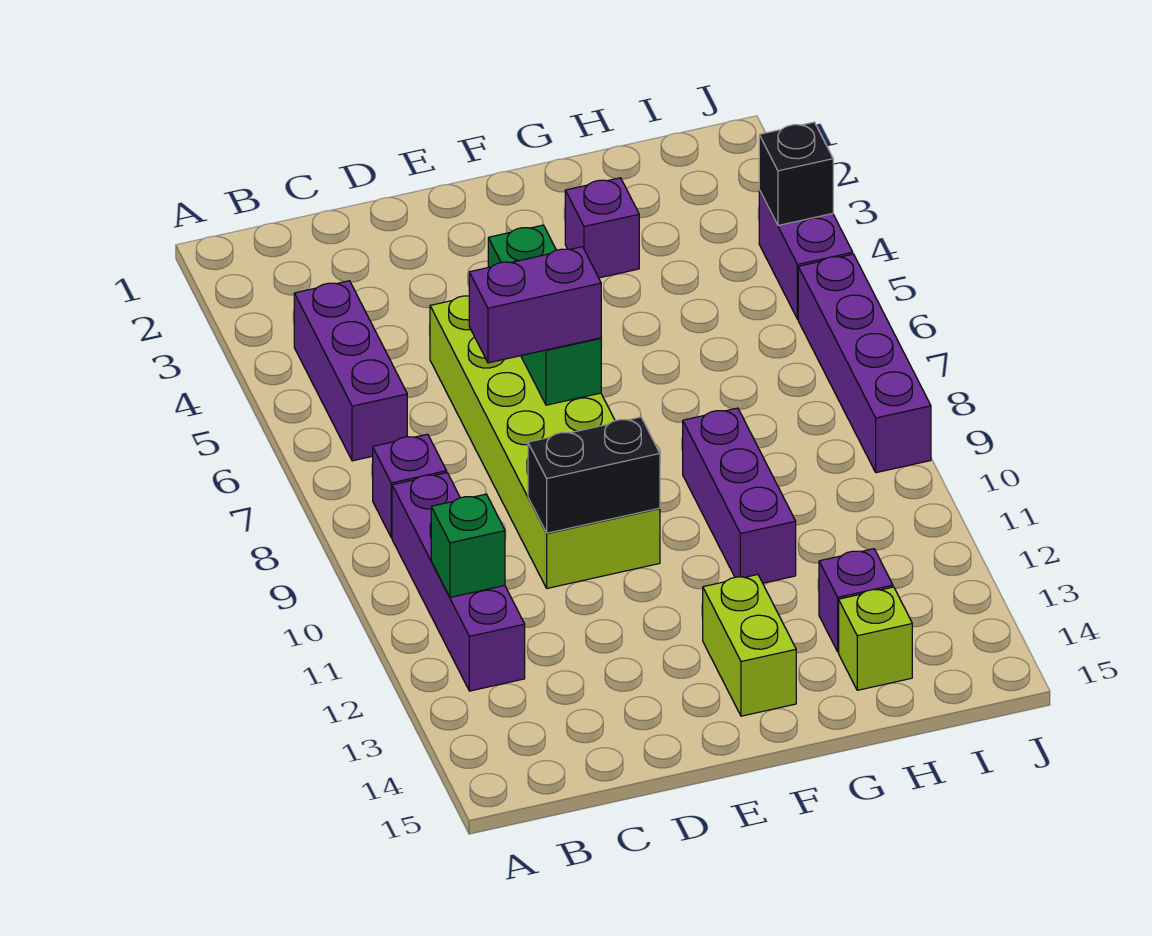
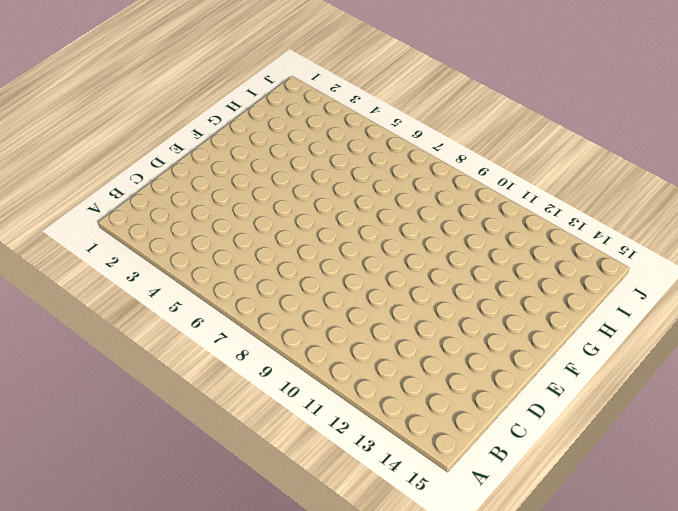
none -> purple brick B4:B6 level 1
none -> purple brick B8 level 1
none -> purple brick B9:B12 level 1

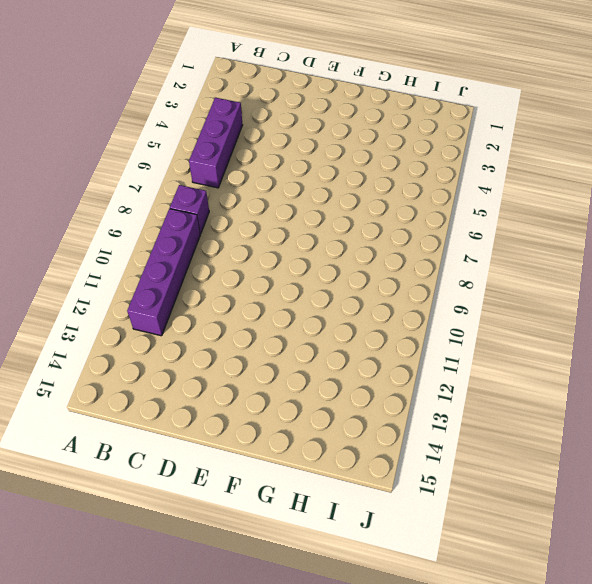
none -> lime brick D5:E10 level 1
none -> lime brick F13:F14 level 1
none -> purple brick G3 level 1

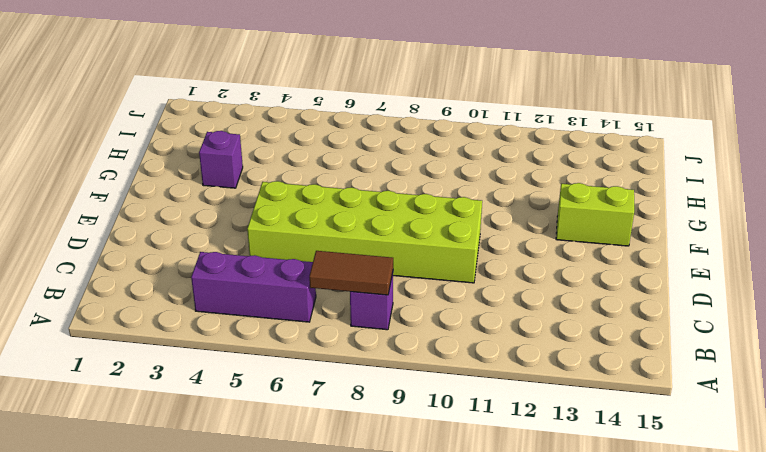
brown tile B7:B8 level 2 -> none
none -> purple brick B9:B12 level 1
none -> purple brick G9:G11 level 1
none -> purple brick H13 level 1

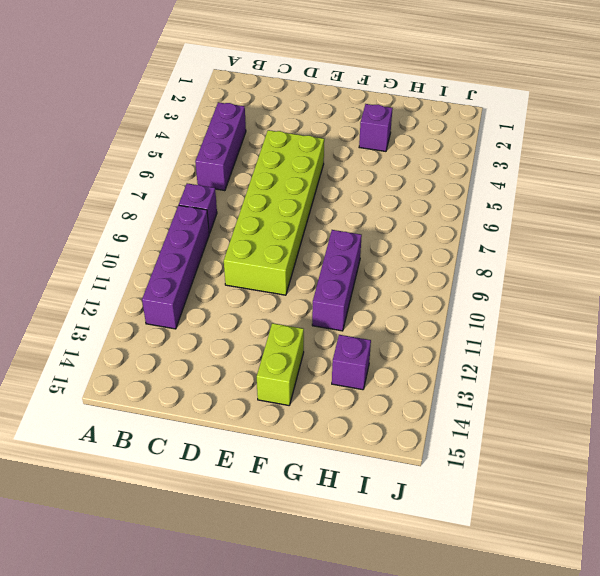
none -> lime brick H14 level 1
none -> purple brick J4:J5 level 1
none -> purple brick J6:J9 level 1

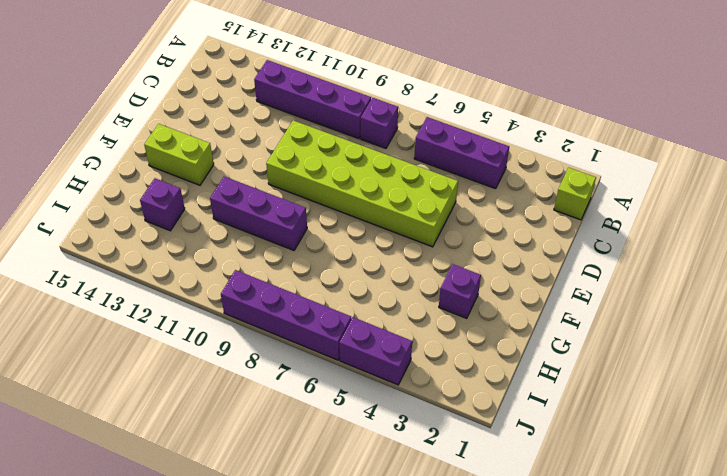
lime brick B1 level 1 -> lime brick H14 level 1
none -> green brick B11 level 2
none -> black brick D10:E10 level 2
none -> green brick E5:E7 level 2

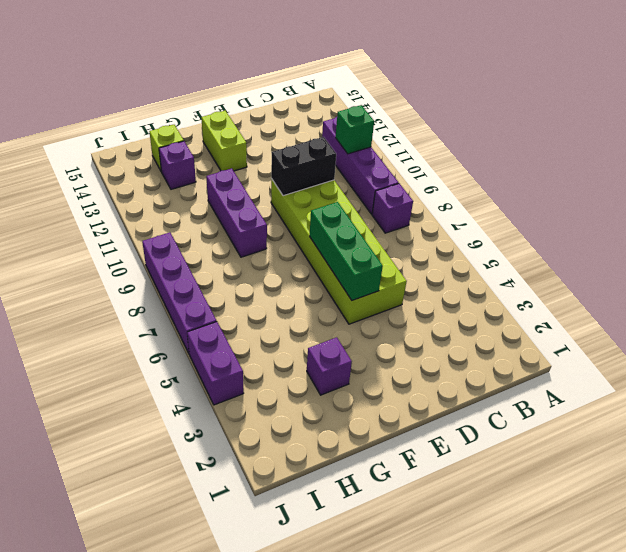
none -> purple brick B4:B6 level 1
none -> black brick J4 level 2
none -> purple brick D7:E7 level 3

